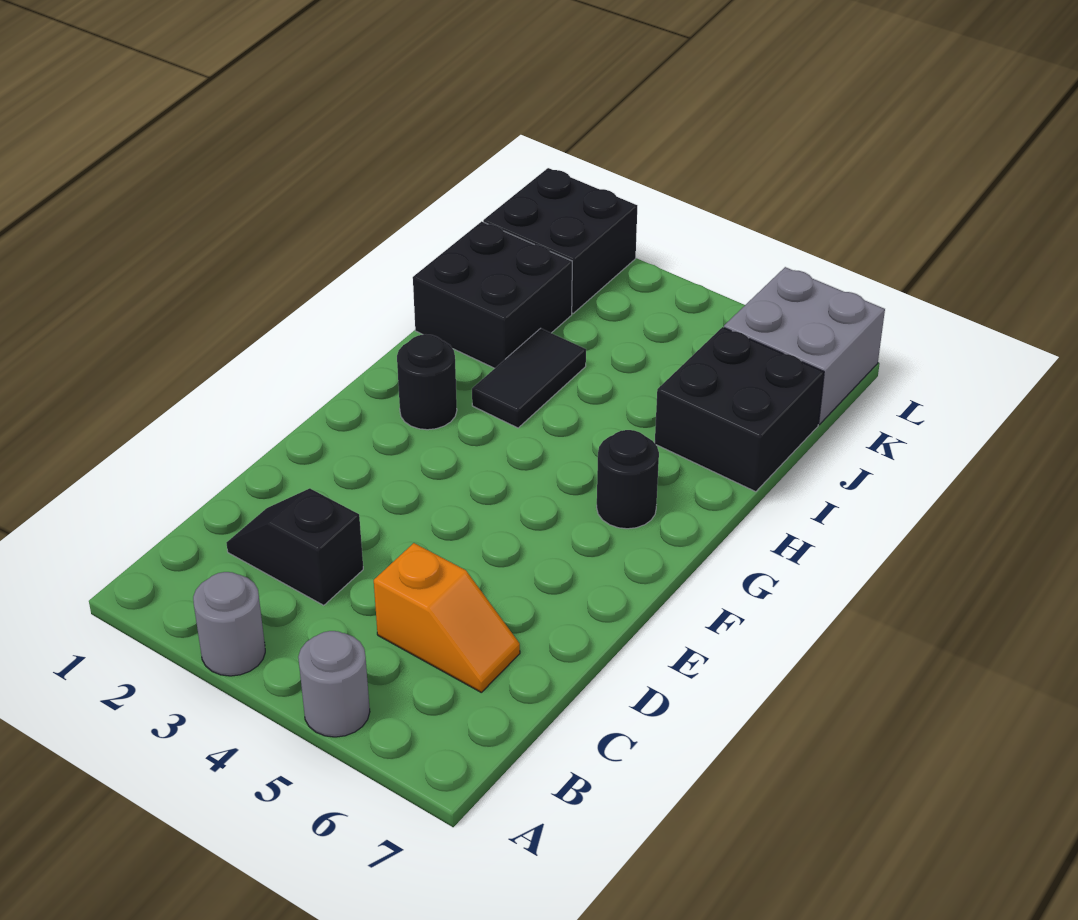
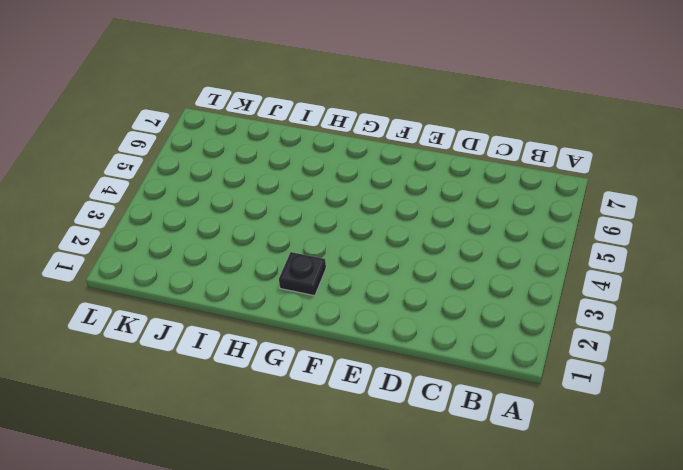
black plate G2 level 1 -> black round brick G2 level 1
none -> grey round brick A3 level 1
none -> grey round brick A5 level 1

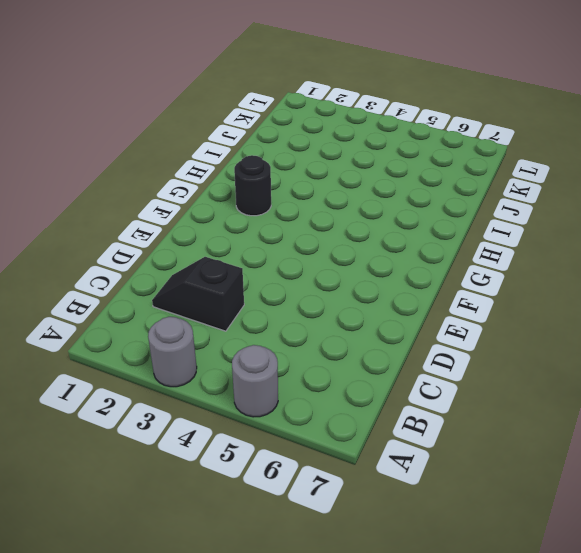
none -> orange slope C5:C6 level 1 top 5
none -> black round brick G6 level 1

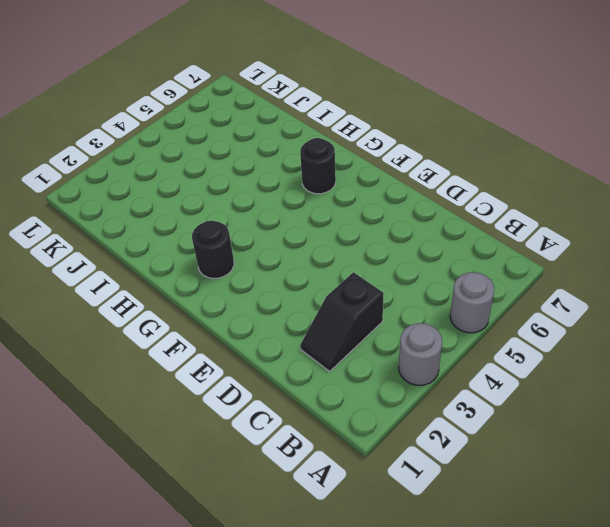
none -> orange slope C5:C6 level 1 top 5
none -> black tile H3:I3 level 1

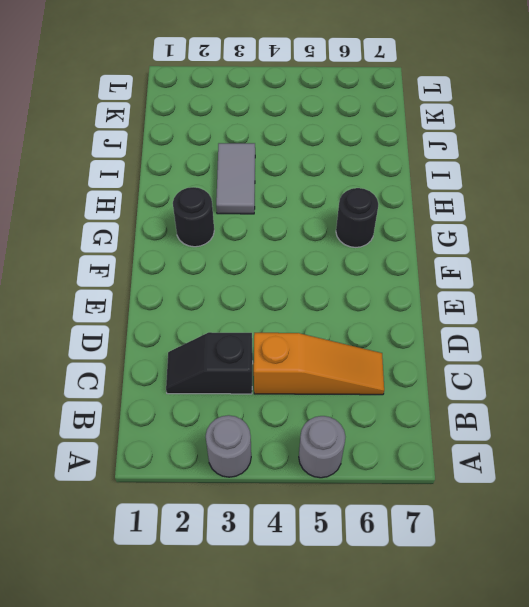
orange slope C4:C6 level 1 top 4 -> orange slope C5:C6 level 1 top 5
grey tile H3:I3 level 1 -> black tile H3:I3 level 1
none -> black brick I1:J2 level 1
none -> black brick I6:J7 level 1

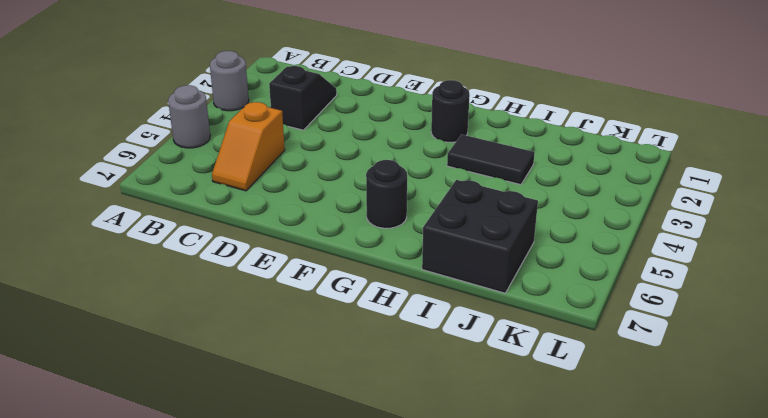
none -> black brick I1:J2 level 1
none -> black brick K1:L2 level 1

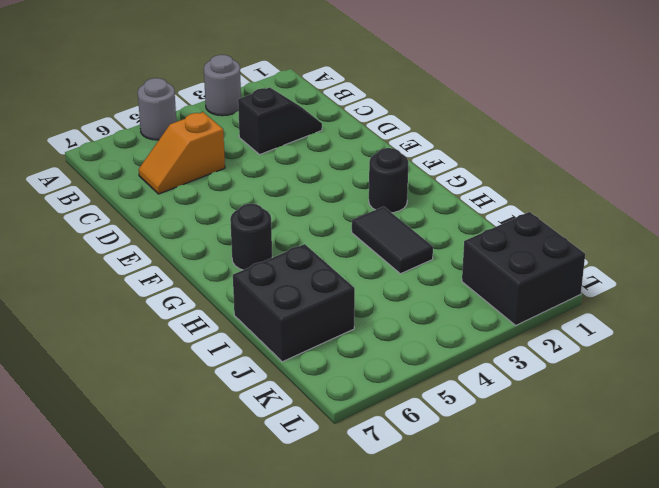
none -> black brick I1:J2 level 1
none -> grey brick K6:L7 level 1

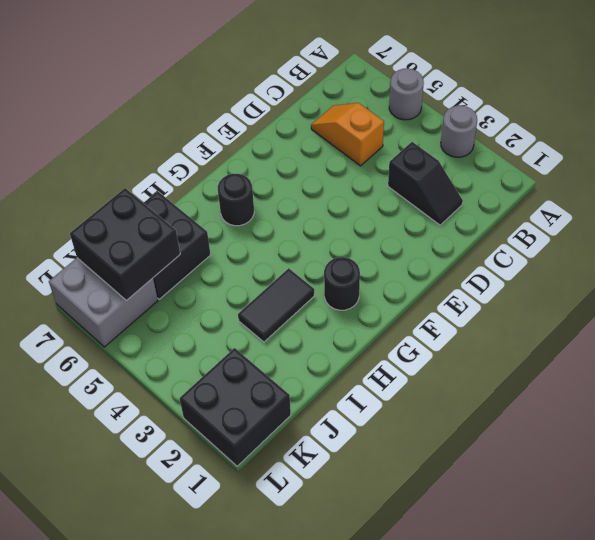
black brick J6:K7 level 2 -> black brick I1:J2 level 1

